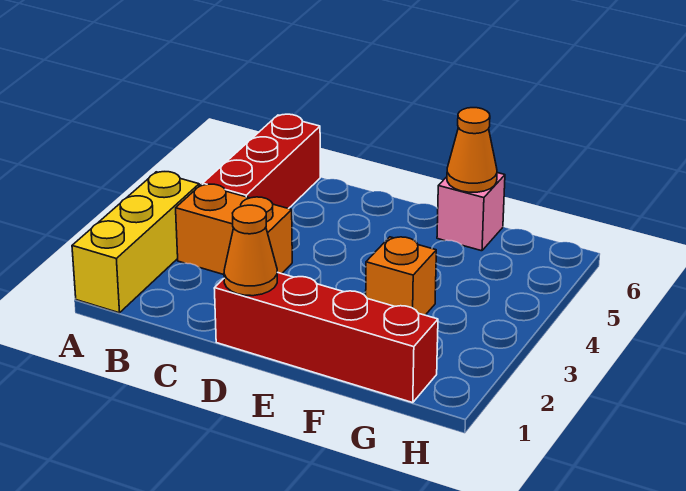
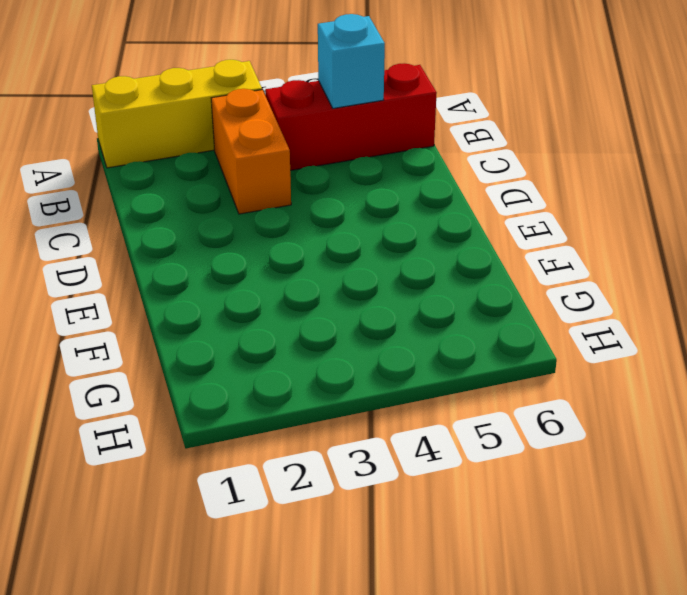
cyan brick B5 level 2 -> none
none -> red brick D1:G1 level 1
none -> orange brick F3 level 1

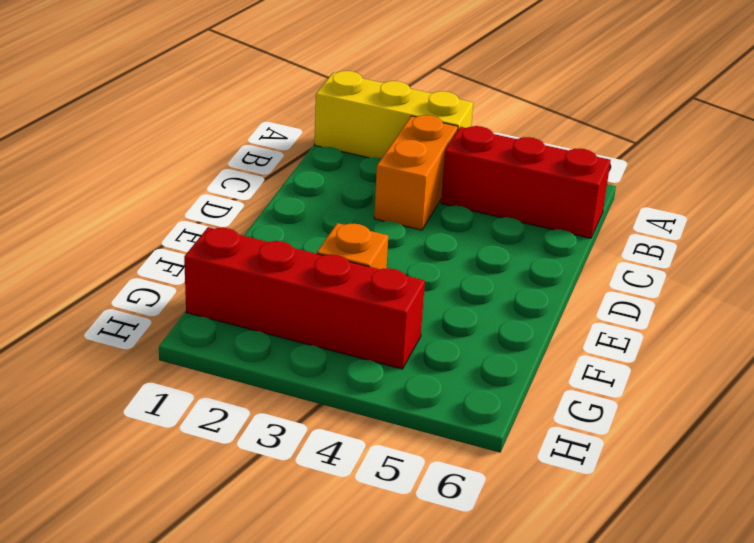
red brick G1:G4 level 1 -> red brick D1:G1 level 1
none -> pink brick F6 level 1
none -> orange cone D1 level 2

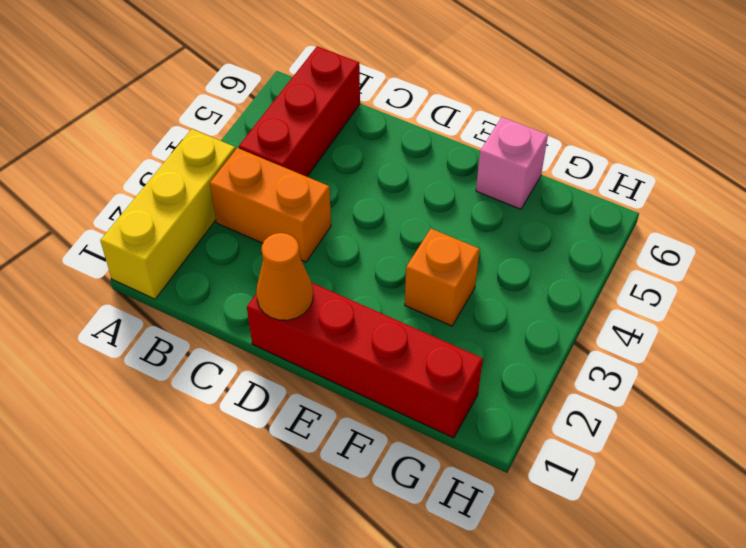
none -> orange cone F6 level 2

